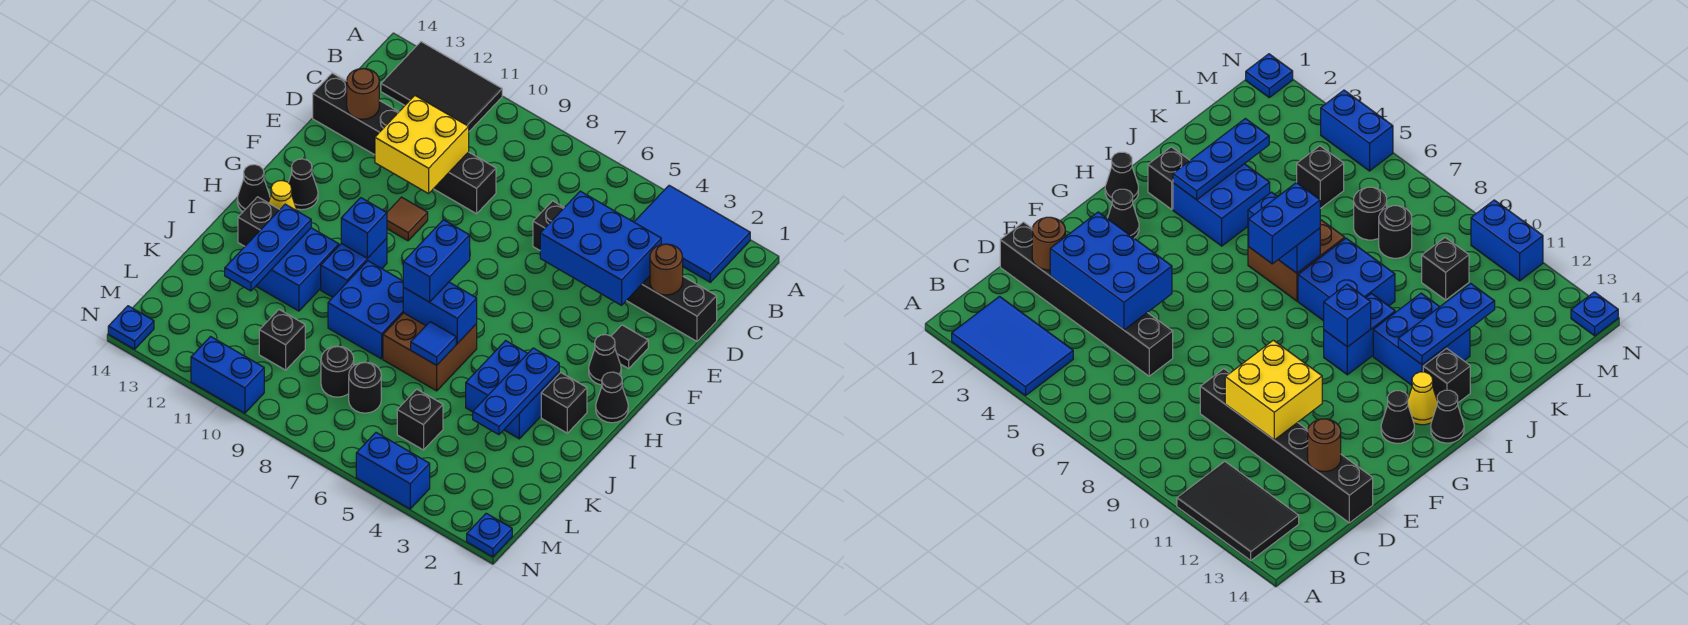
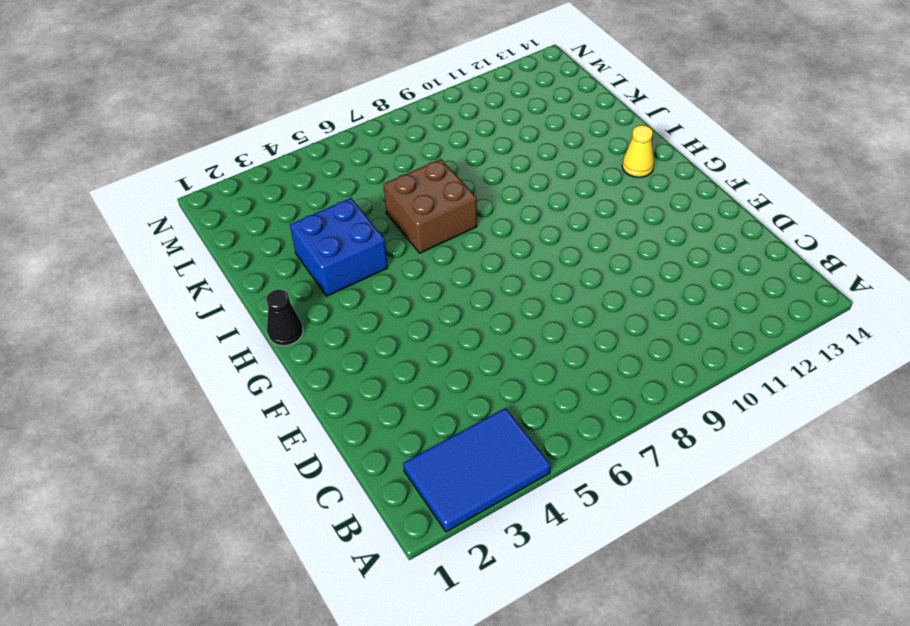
none -> black tile A11:B13 level 1
none -> black brick D1:D6 level 1
none -> black brick D9:D14 level 1
none -> black tile F2 level 1

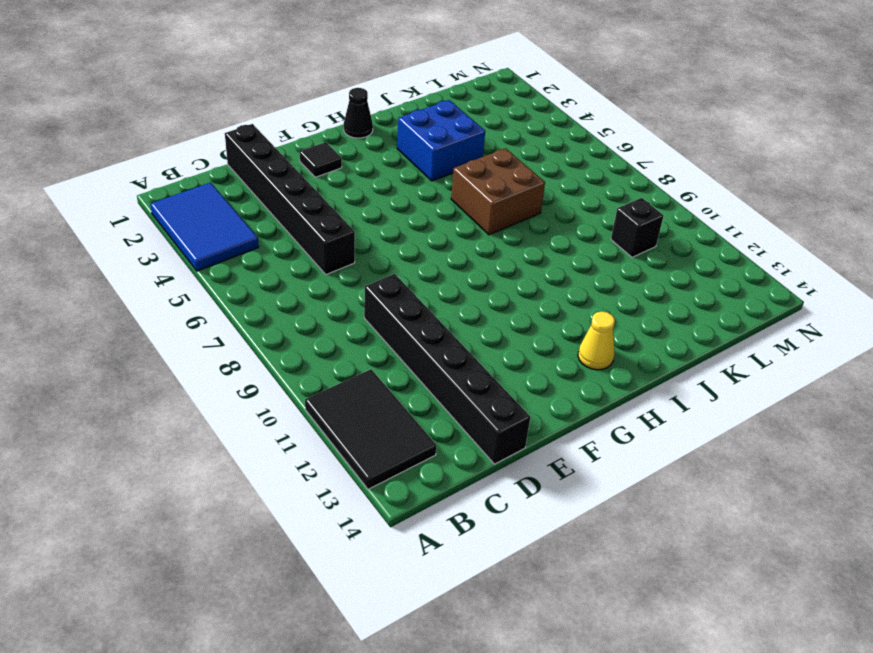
none -> brown tile F10 level 1
none -> black cone G2 level 1
none -> black cone G13 level 1
none -> blue brick H10:I10 level 1

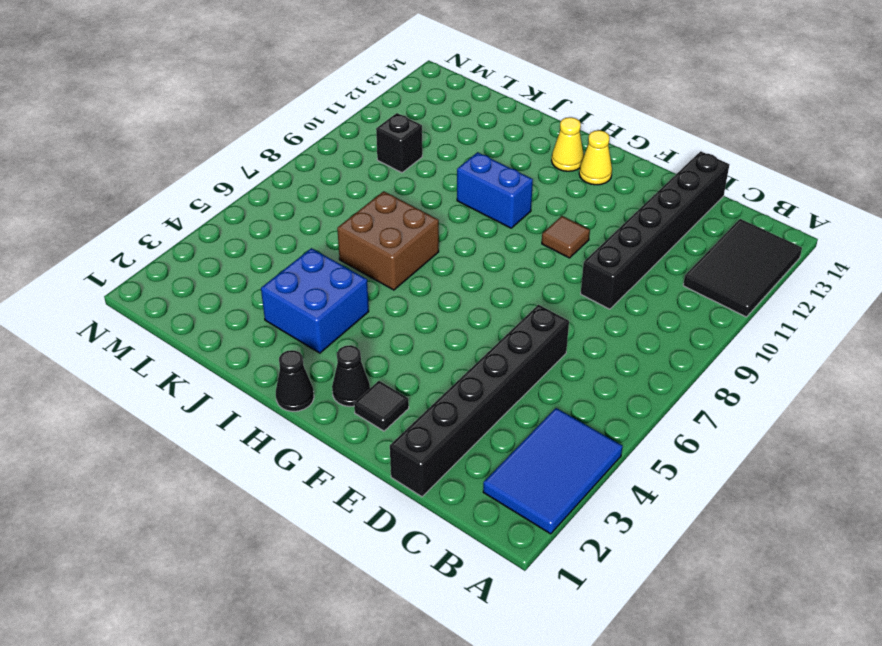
yellow cone G13 level 1 -> black cone G13 level 1
none -> black cone H14 level 1
none -> black brick I2 level 1
none -> blue brick I8:J9 level 1
none -> blue brick I11:J12 level 1

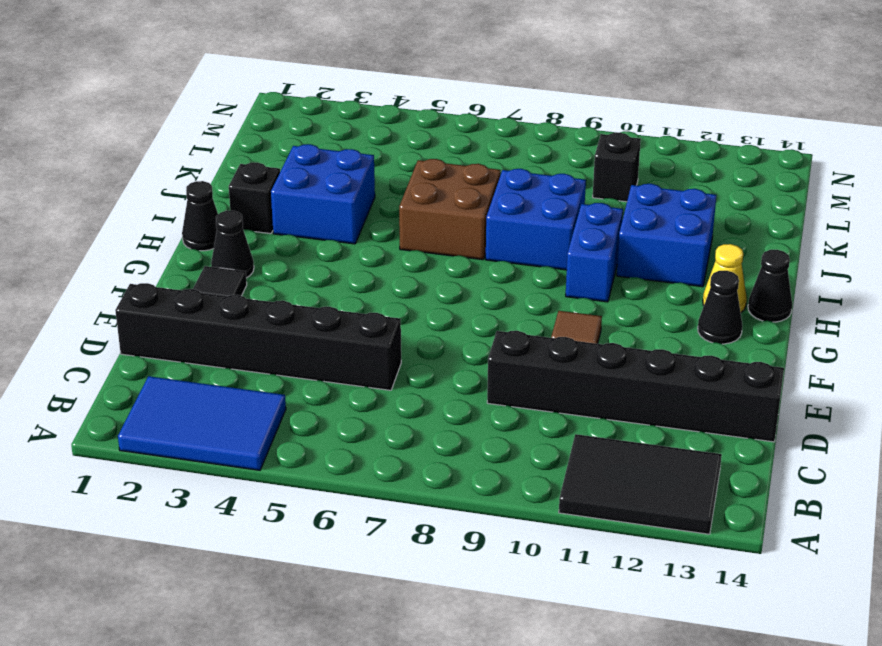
none -> black brick I13 level 1
none -> black brick L5 level 1
none -> black round brick L7 level 1
none -> black round brick L8 level 1

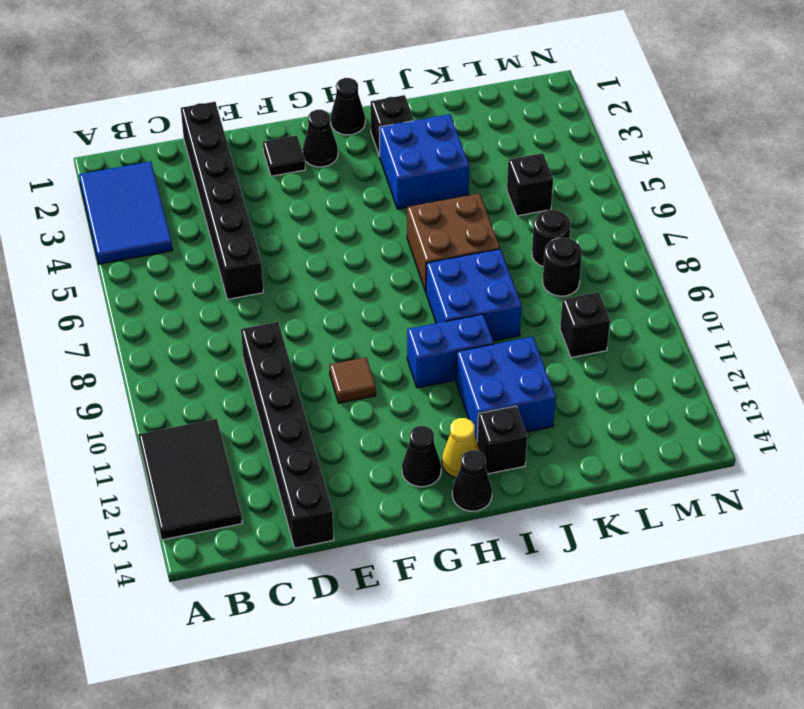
none -> blue plate N1 level 1
none -> blue brick N4:N5 level 1
none -> blue brick N10:N11 level 1
none -> blue plate N14 level 1

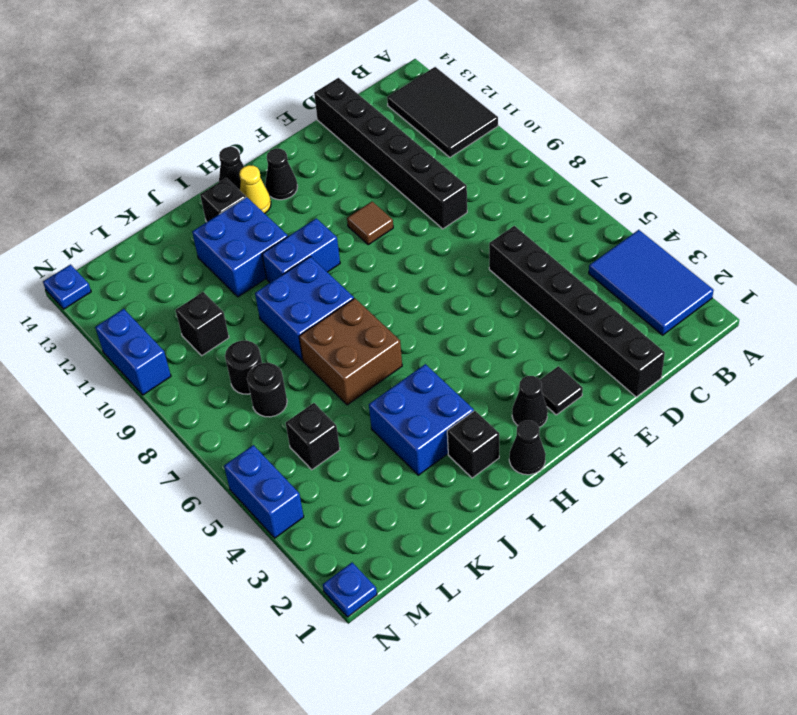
none -> brown round brick D2 level 2
none -> blue brick D3:E5 level 2
none -> yellow brick D10:E11 level 2
none -> brown round brick D13 level 2

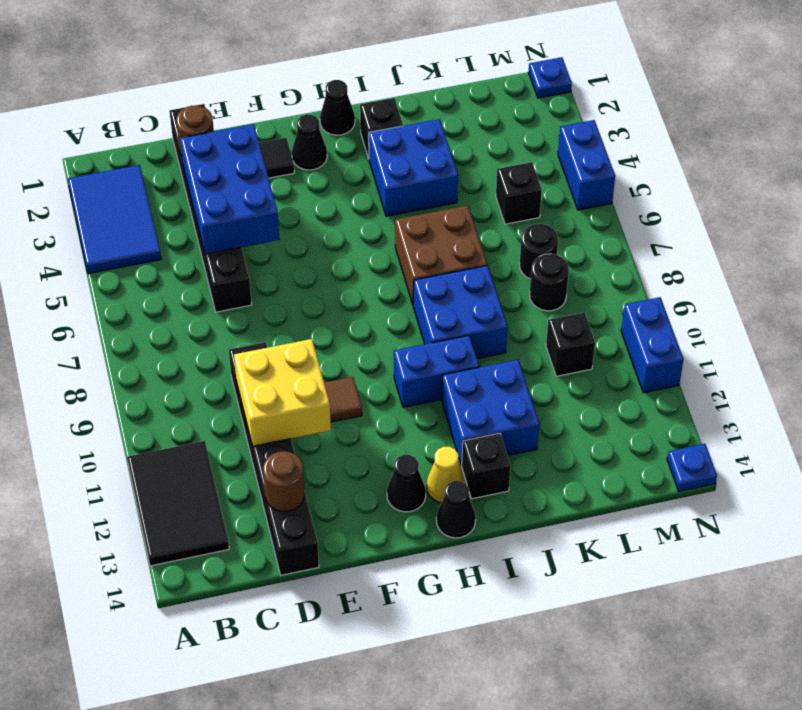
none -> blue brick H10 level 2
none -> blue plate I3:K3 level 2
none -> blue brick I6:I7 level 2
none -> blue plate I12:K12 level 2

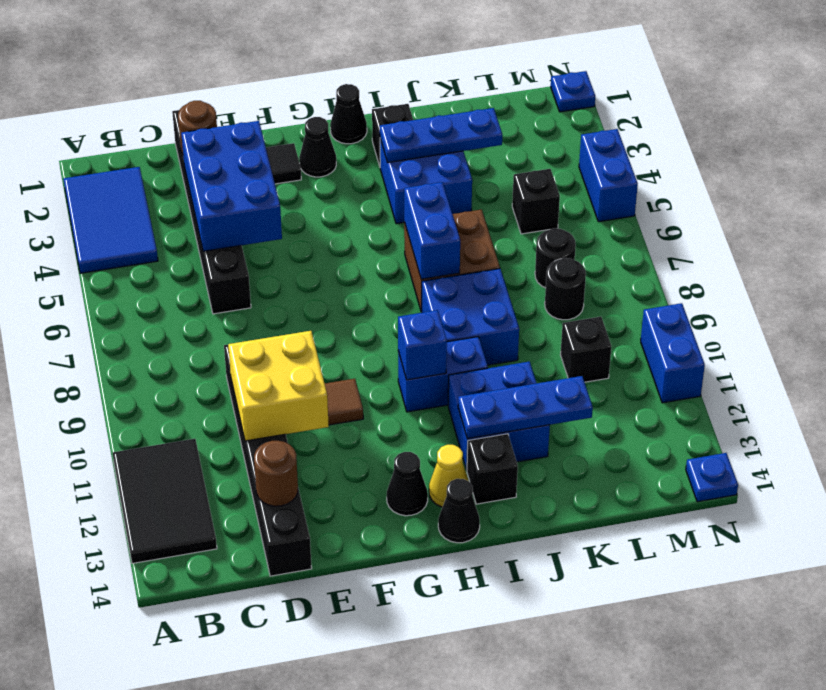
none -> blue tile J6 level 2
none -> blue brick H7:I7 level 3

